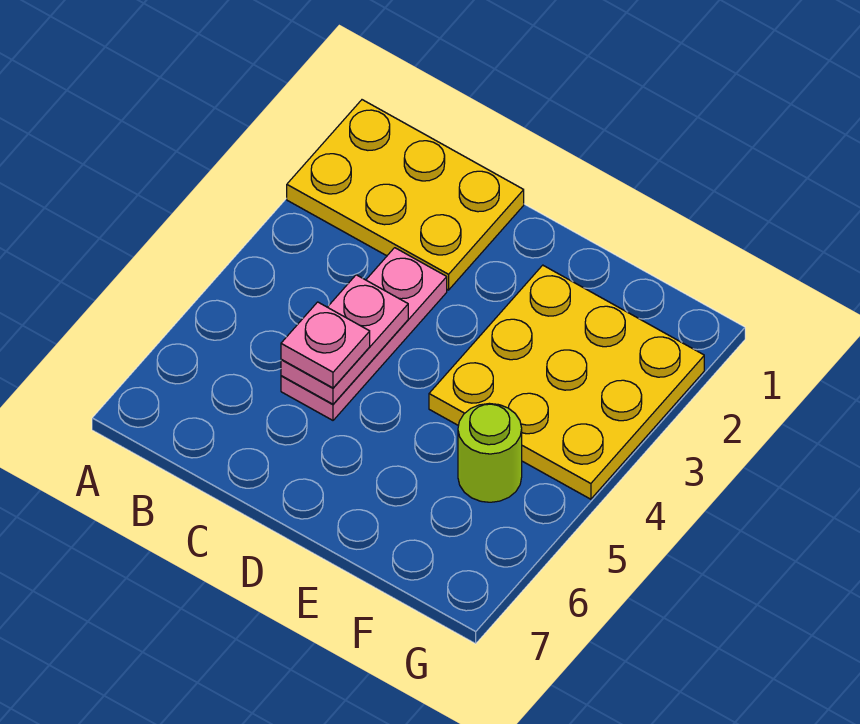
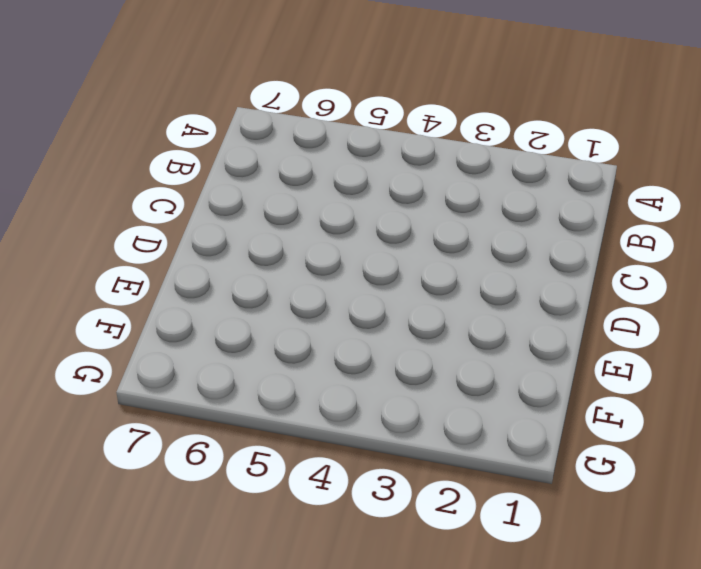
none -> yellow plate A1:C2 level 1
none -> pink plate C3:C5 level 1

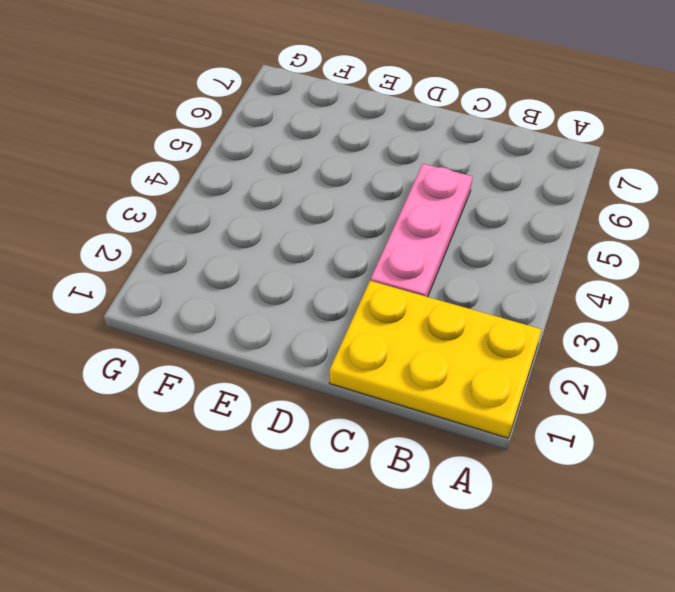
none -> yellow plate E2:G4 level 1
none -> lime round brick F5 level 1

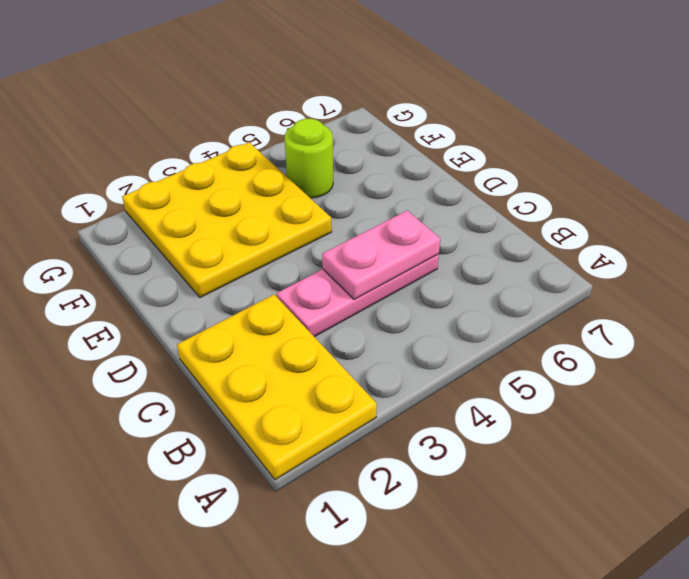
none -> pink plate C5 level 3

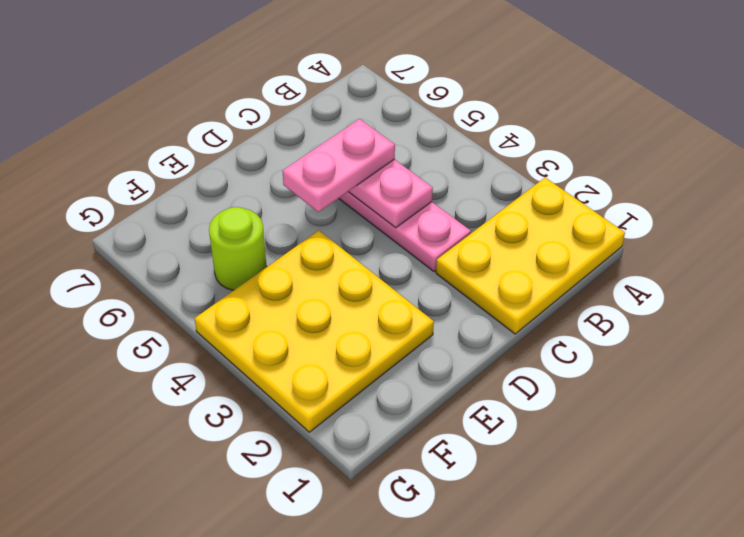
pink plate C5:D5 level 3 -> pink plate C5 level 3

